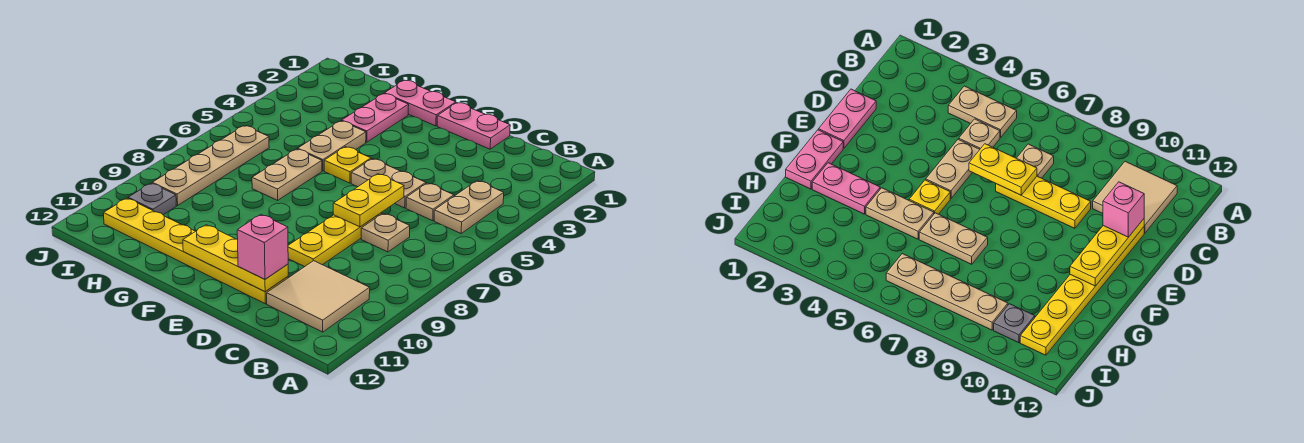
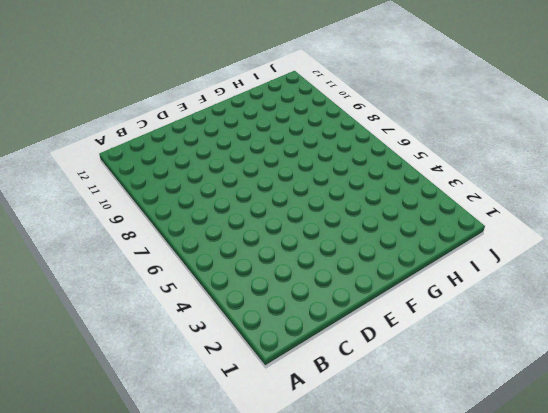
none -> tan plate B4:B5 level 1
none -> tan tile B10:C11 level 1
none -> tan plate C5 level 1

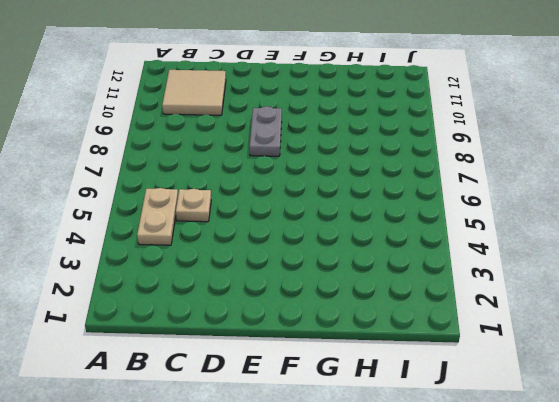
grey plate E8:E9 level 1 -> none
none -> tan plate C7 level 1
none -> pink plate D1:E1 level 1
none -> tan plate D5:E5 level 1

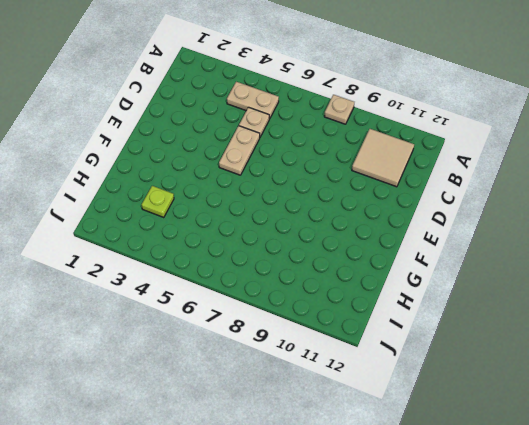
tan plate A8 level 1 -> tan plate C7 level 1
lime plate H3 level 1 -> none
none -> pink plate D1:E1 level 1
none -> yellow plate D7:D9 level 1
none -> yellow plate D11:I11 level 1

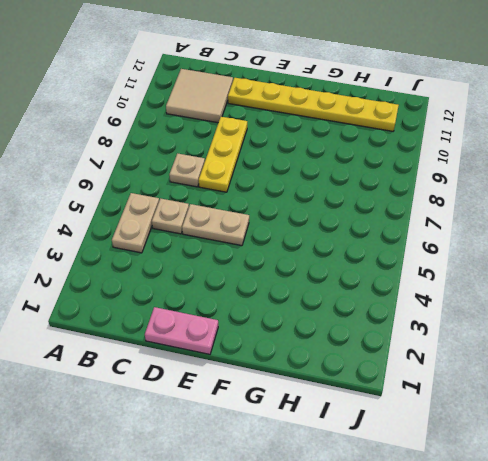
none -> pink plate F1:G1 level 1
none -> yellow plate F5 level 1
none -> pink plate G2:G3 level 1

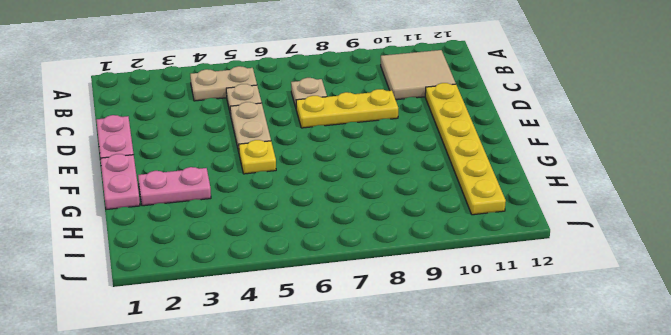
none -> tan plate G4:G5 level 1
none -> tan plate G6:G7 level 1
none -> tan plate I6:I9 level 1

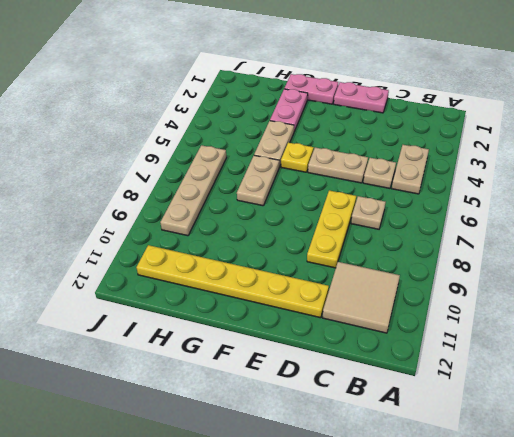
none -> grey plate I10 level 1
none -> yellow plate D6:D7 level 2
none -> yellow plate D11:F11 level 2

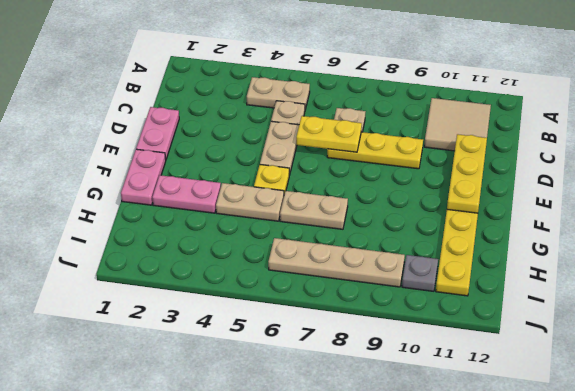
none -> pink brick D11 level 3

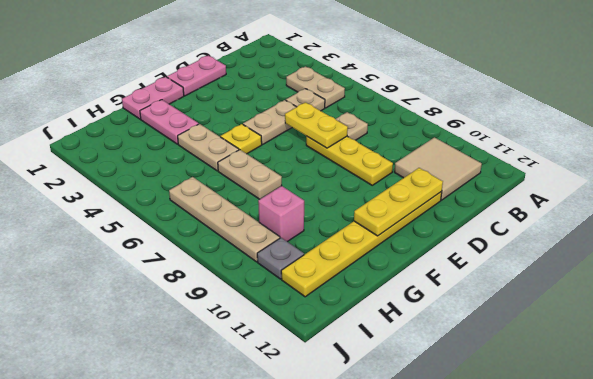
pink brick H9 level 1 -> pink brick D11 level 3

